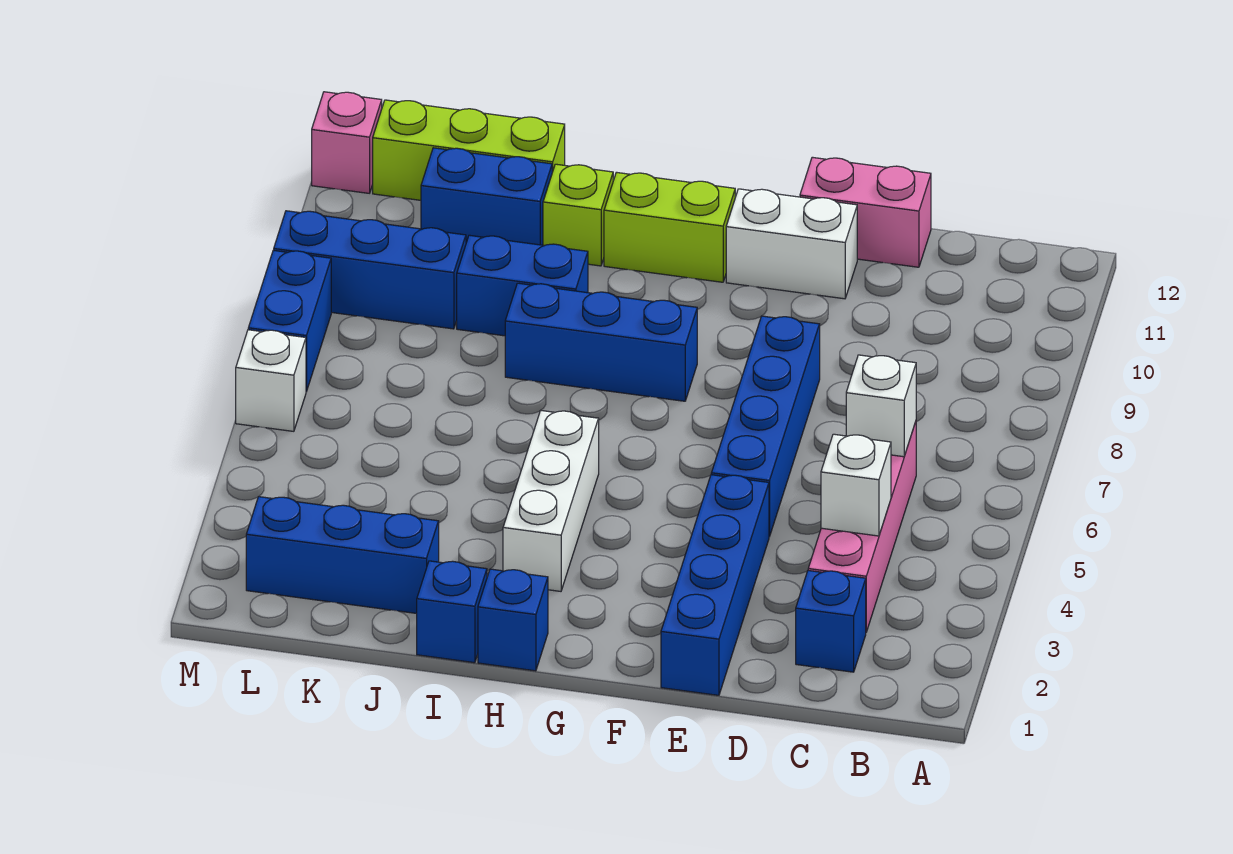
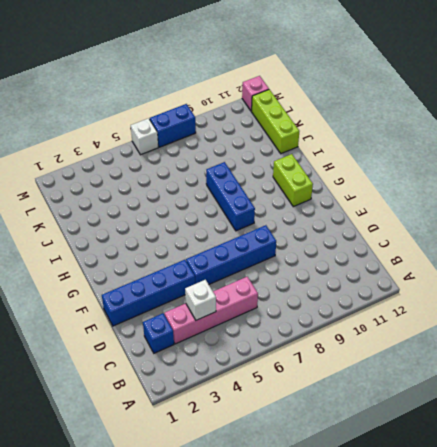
none -> pink brick D12:E12 level 1
none -> white brick E11:F11 level 1
none -> blue brick H1 level 1

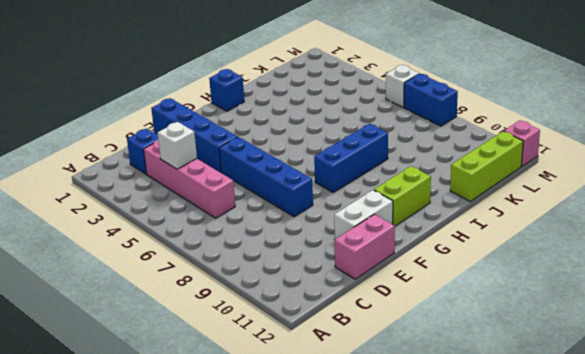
none -> white brick H3:H5 level 1
none -> blue brick I1 level 1
none -> blue brick I9:J9 level 1

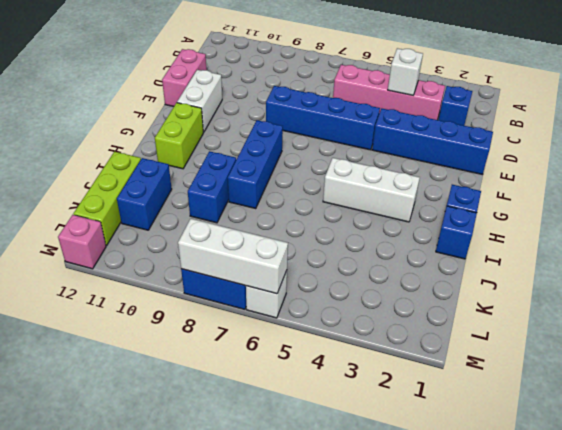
white brick M6:M8 level 2 -> none
none -> lime brick I11 level 1
none -> blue brick J2:L2 level 1
none -> blue brick K9:M9 level 1

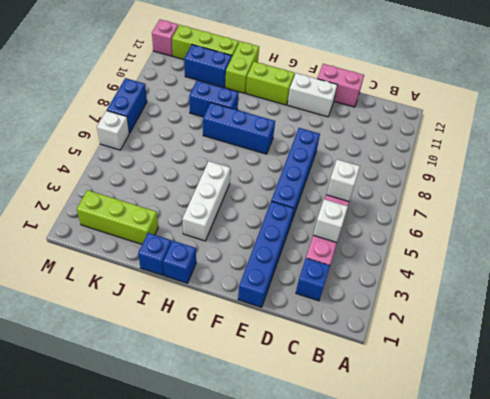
lime brick I11:I12 level 1 -> lime brick I11 level 1
lime brick J2:L2 level 1 -> blue brick J2:L2 level 1
none -> blue brick K9:M9 level 1

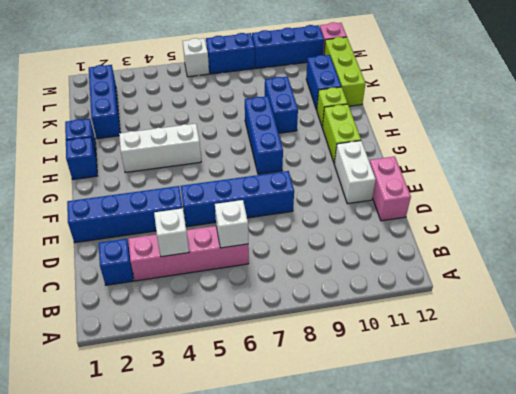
blue brick M9:M11 level 1 -> blue brick K9:M9 level 1

